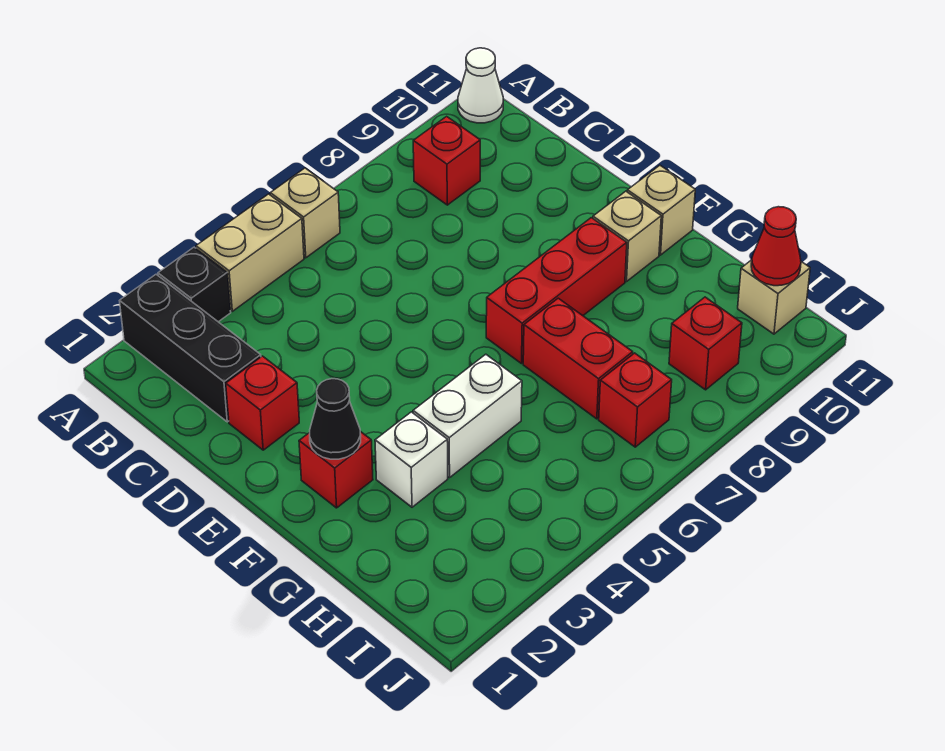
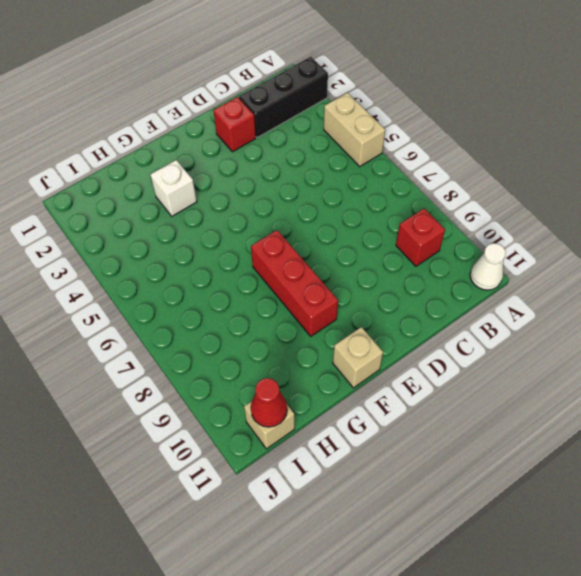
none -> black brick A3 level 1
none -> tan brick A6 level 1
none -> red brick F2 level 1

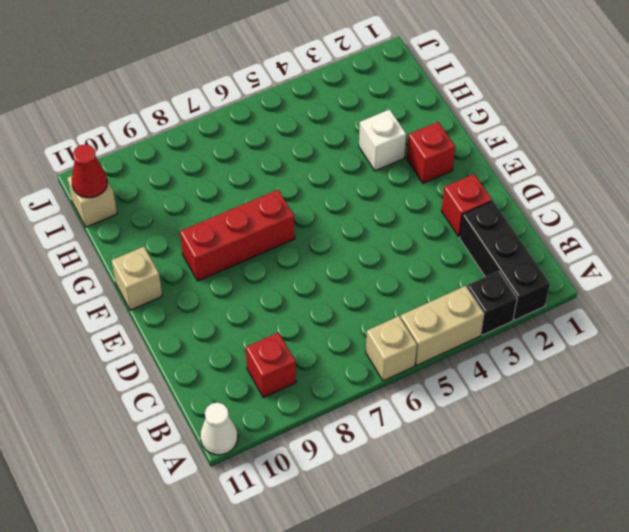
none -> tan brick F10 level 1
none -> white brick G4:G5 level 1
none -> red brick G7:H7 level 1

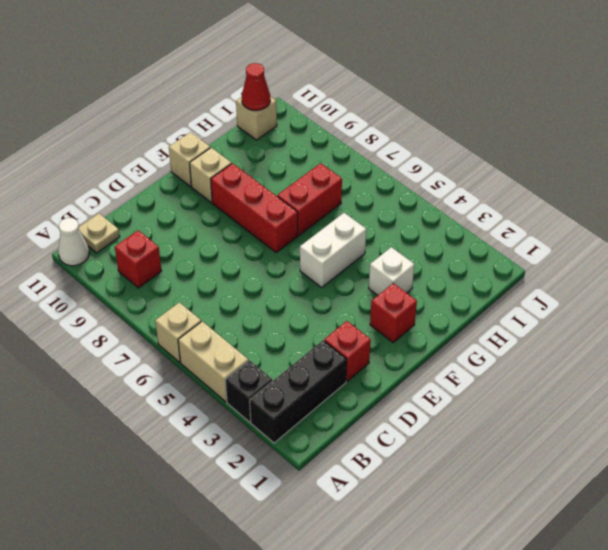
tan plate B11 level 1 -> none
white brick F5:G5 level 1 -> white brick G4:G5 level 1
none -> red brick I7 level 1
none -> red brick I9 level 1
none -> black cone F2 level 2

